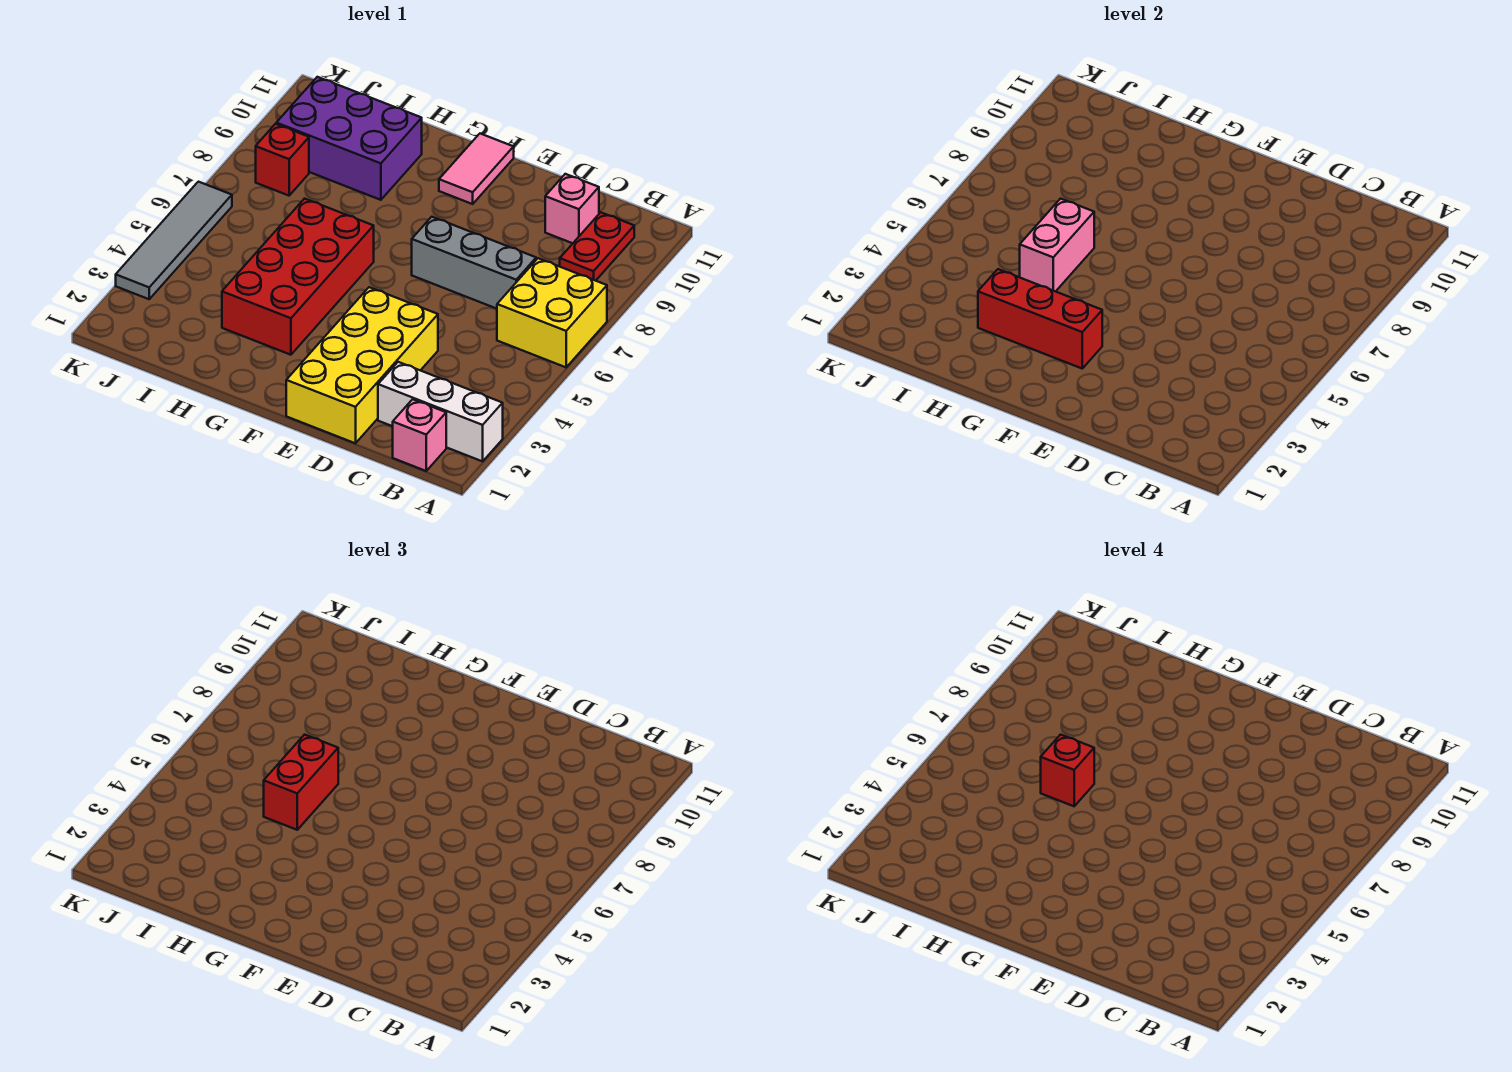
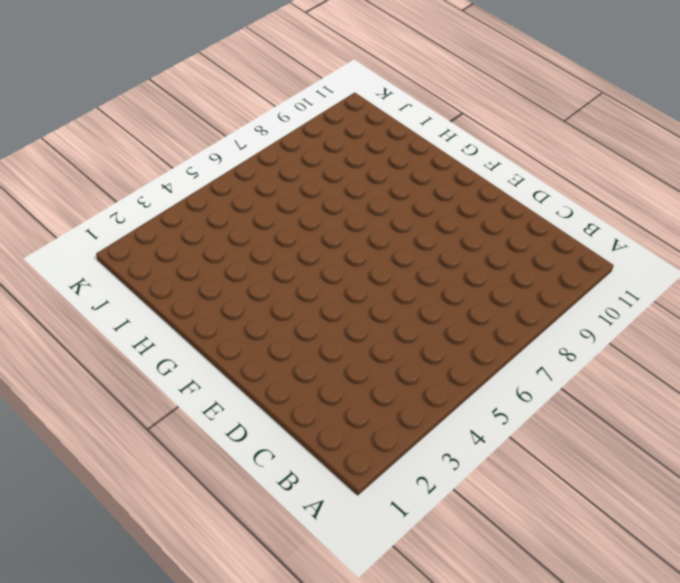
none -> white brick A2:C2 level 1
none -> yellow brick A6:B7 level 1
none -> pink brick B1 level 1

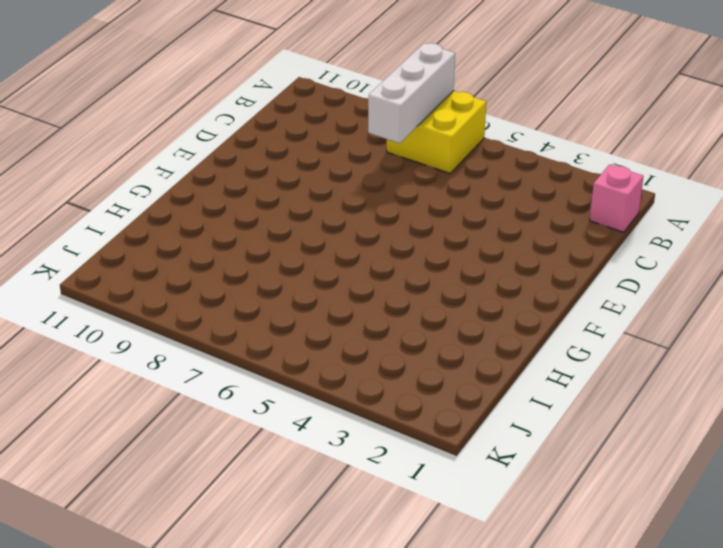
white brick A7:C7 level 2 -> white brick A2:C2 level 1
none -> red plate B9:B10 level 1
none -> grey brick C7:E7 level 1
none -> pink brick C10 level 1

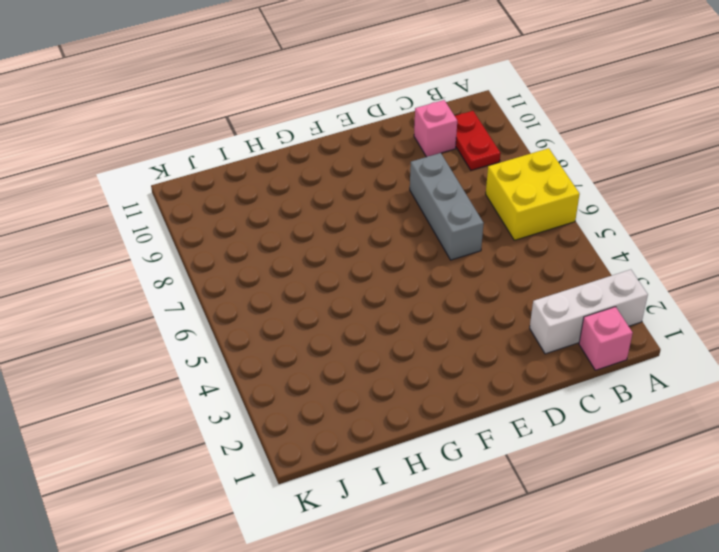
grey brick D6:D8 level 1 -> grey brick C7:E7 level 1
none -> yellow brick D1:E4 level 1
none -> pink tile F10:F11 level 1
none -> red brick G3:H6 level 1

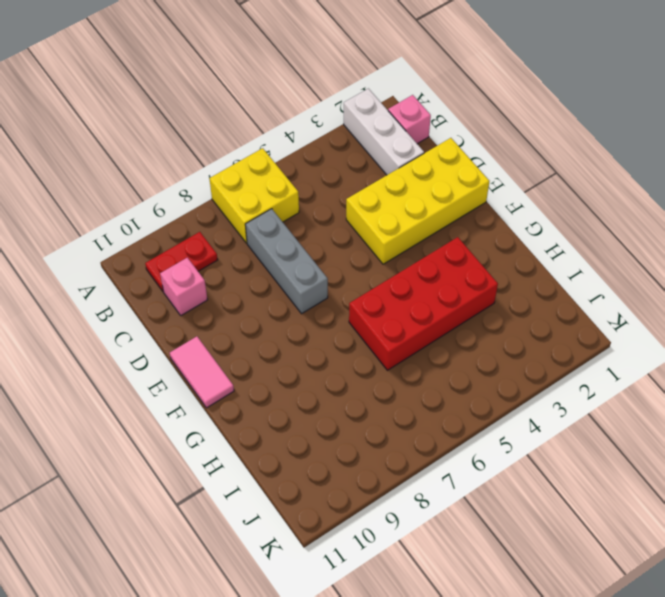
pink tile E11:F11 level 1 -> pink tile F10:F11 level 1
none -> purple brick H9:J10 level 1
none -> red brick J8 level 1
none -> grey tile K3:K6 level 1

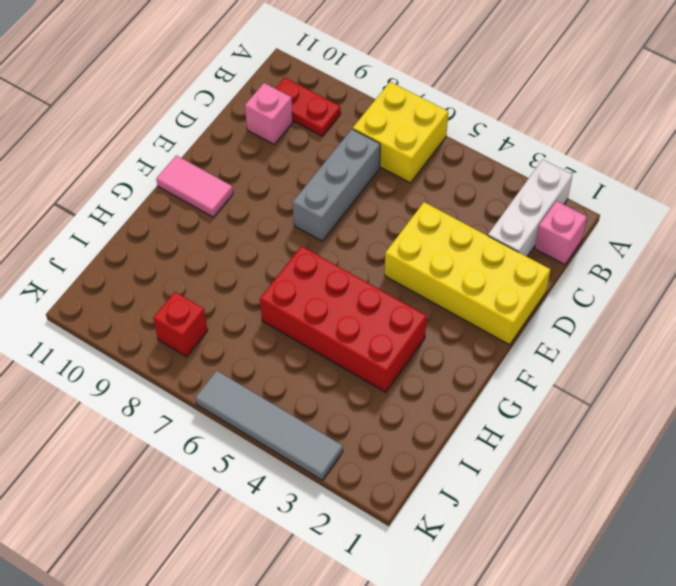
none -> purple brick H9:J10 level 1
none -> red brick F3:H3 level 2
none -> pink brick H5:H6 level 2

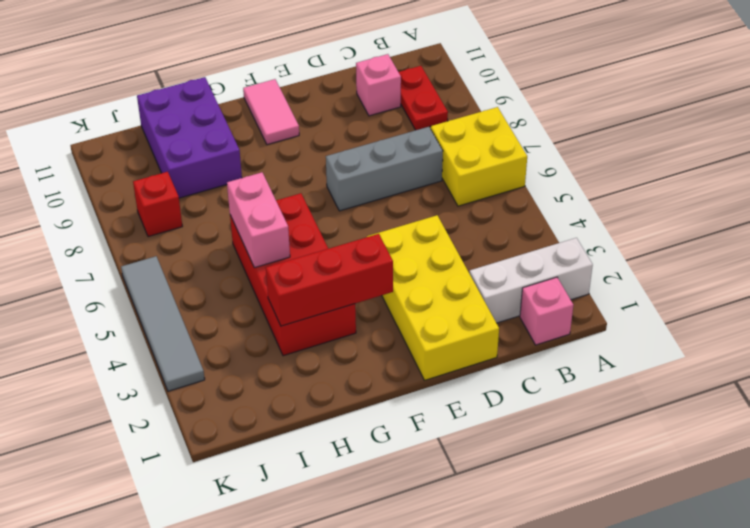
purple brick H9:I11 level 1 -> purple brick H9:J10 level 1
none -> red brick H5:H6 level 3
none -> red brick H6 level 4

